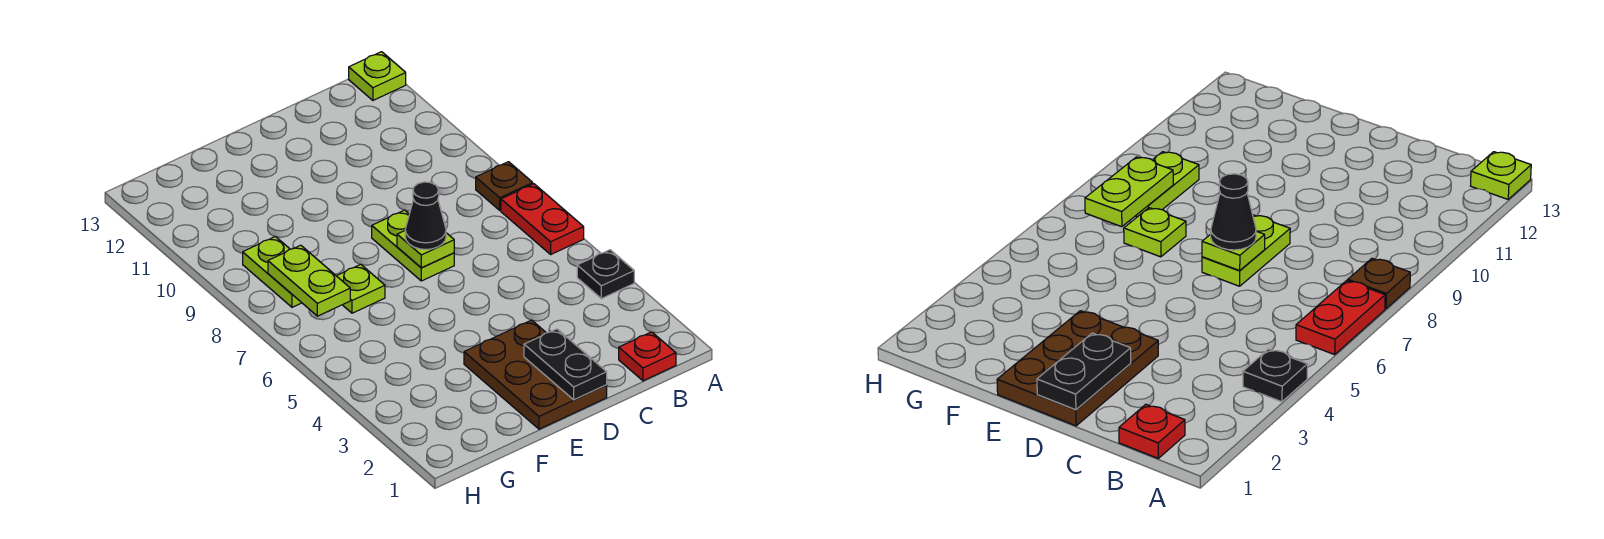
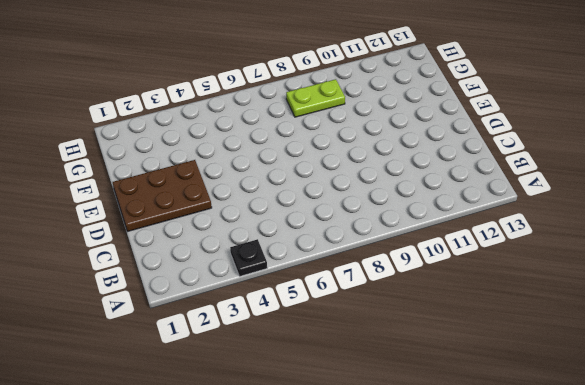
none -> red plate A6:A7 level 1
none -> brown plate A8 level 1
none -> lime plate A13 level 1

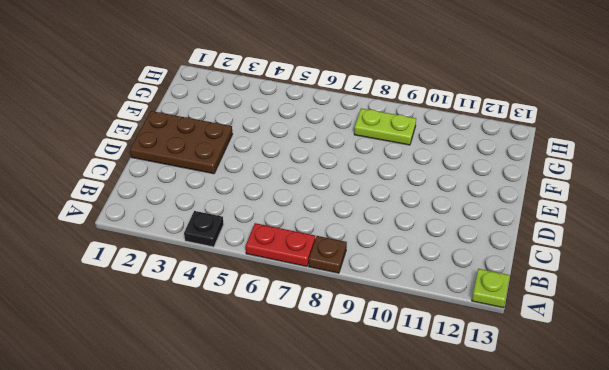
none -> red plate B1 level 1
none -> lime plate D7:D8 level 1
none -> lime plate F7 level 1

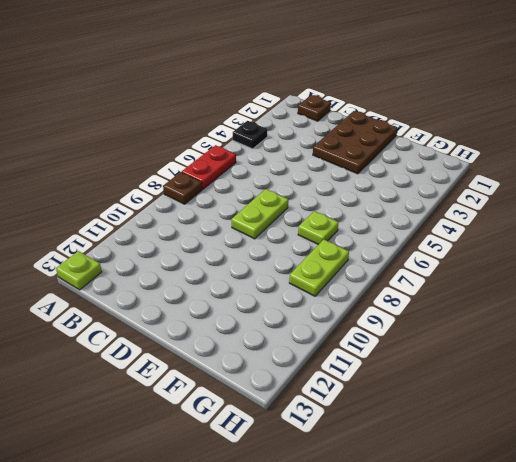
brown plate B1 level 1 -> red plate B1 level 1
none -> black plate D1:D2 level 2
none -> lime plate D7 level 2
none -> lime plate G7:G8 level 2

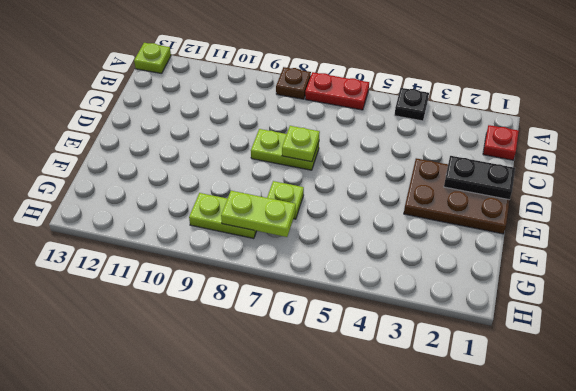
none -> black cone D7 level 3

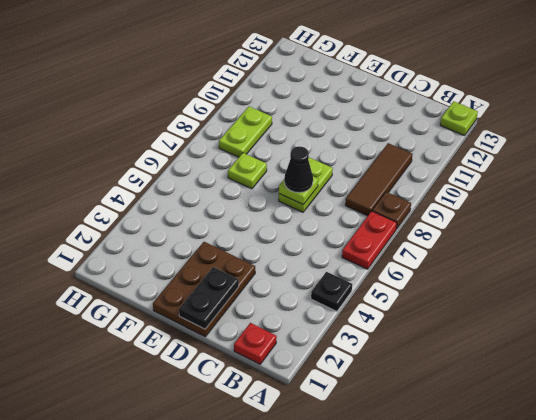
brown tile B8:B10 level 1 -> none
none -> lime plate G7:G8 level 2

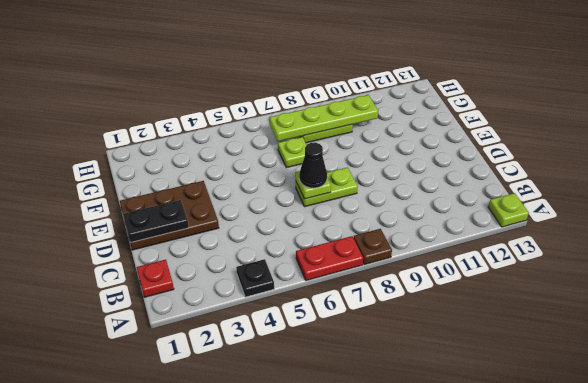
lime plate G7:G10 level 2 -> lime plate G7:G8 level 2

